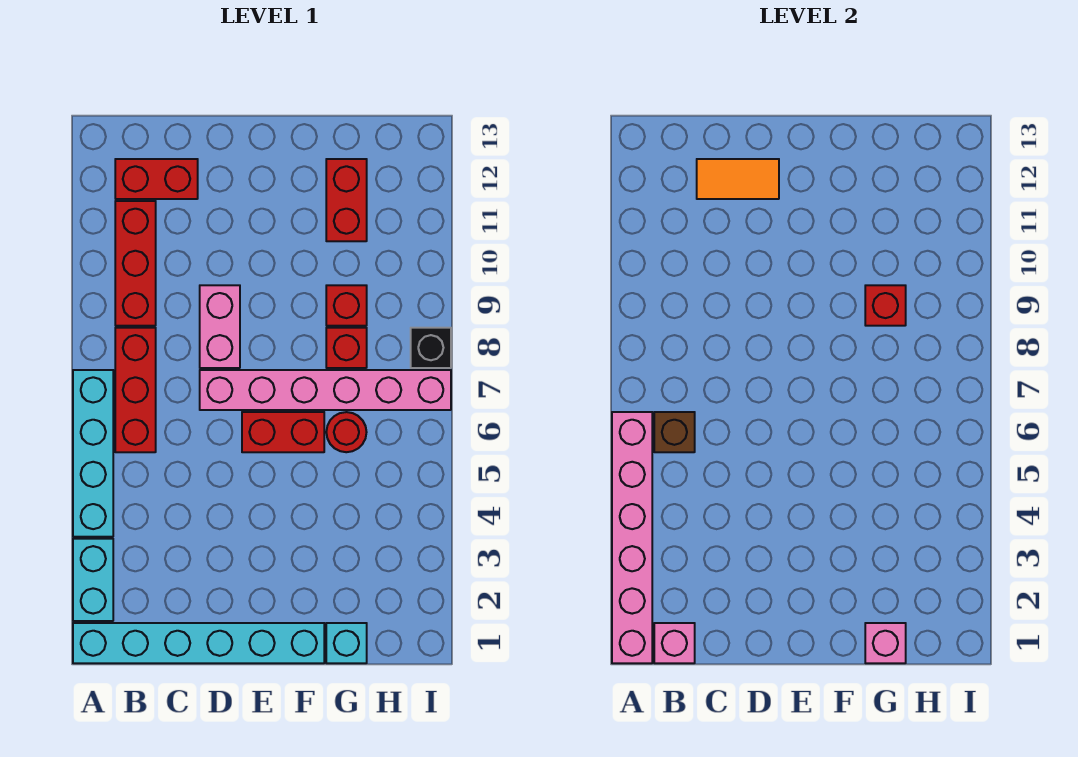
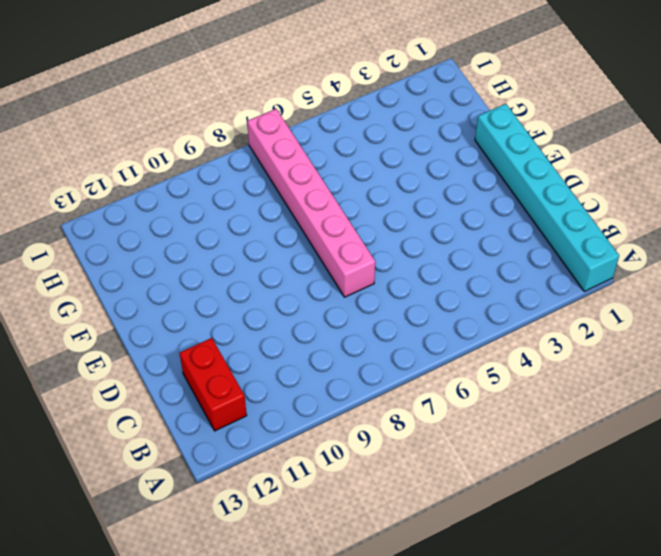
none -> cyan brick A2:A3 level 1
none -> cyan brick A4:A7 level 1
none -> red brick B6:B8 level 1

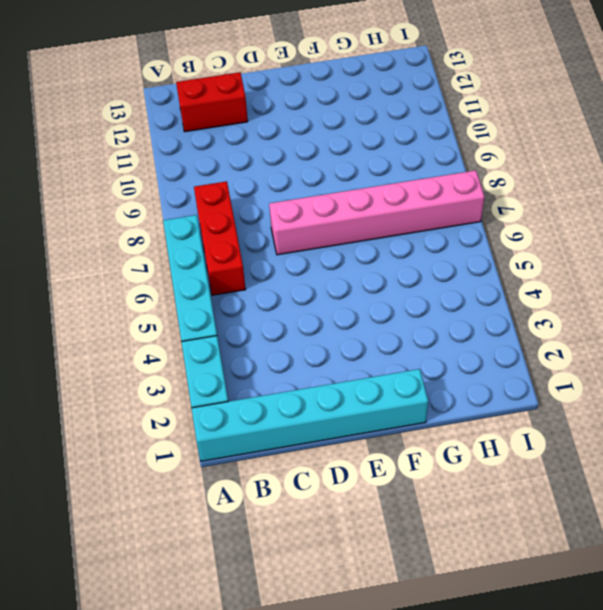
none -> red brick B9:B11 level 1
none -> pink brick D8:D9 level 1
none -> red brick E6:F6 level 1

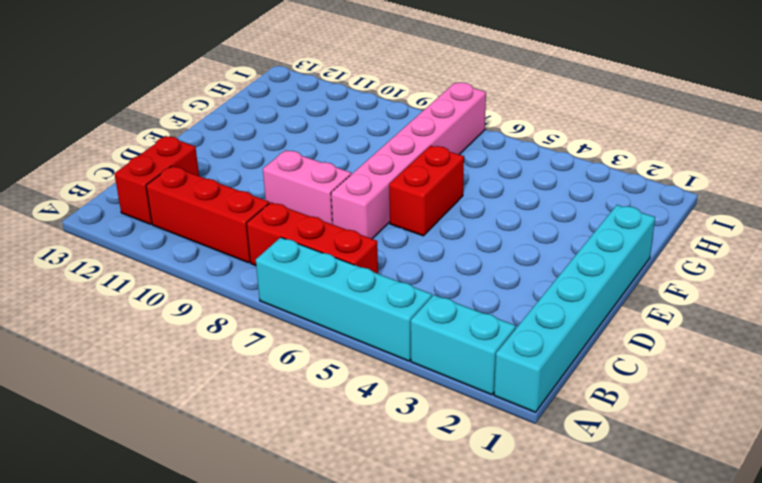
none -> cyan brick G1 level 1
none -> red round brick G6 level 1
none -> red brick G8 level 1

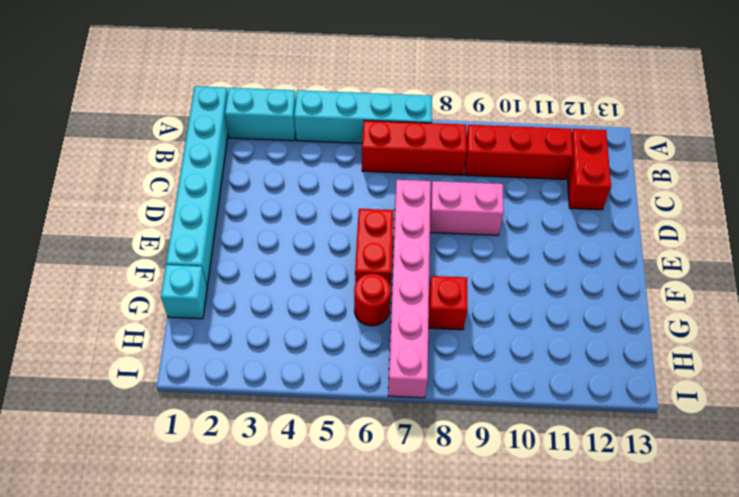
none -> red brick G9 level 1
none -> red brick G11:G12 level 1
none -> black brick I8 level 1

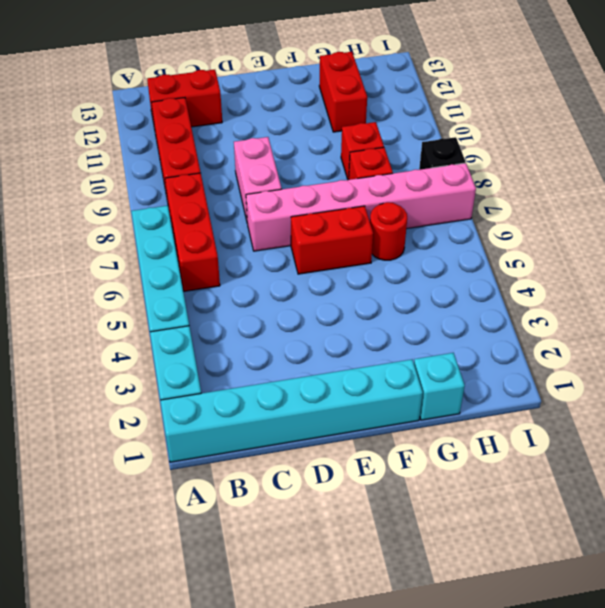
none -> pink brick A1:A6 level 2
none -> pink brick B1 level 2
none -> brown brick B6 level 2

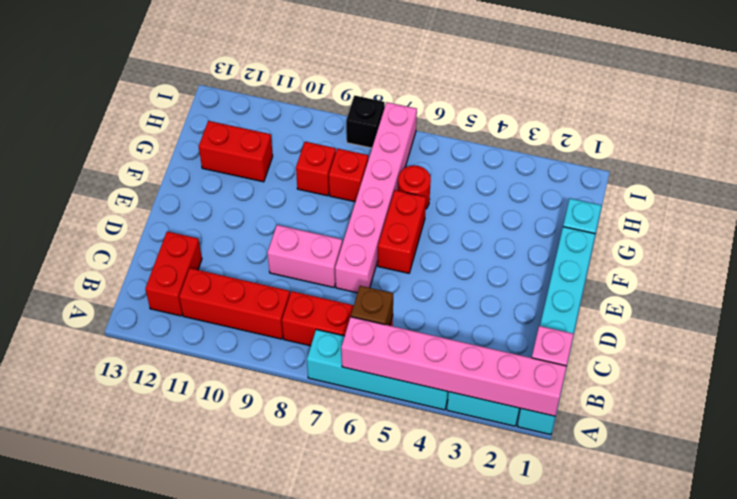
none -> orange tile C12:D12 level 2
none -> pink brick G1 level 2
none -> red brick G9 level 2

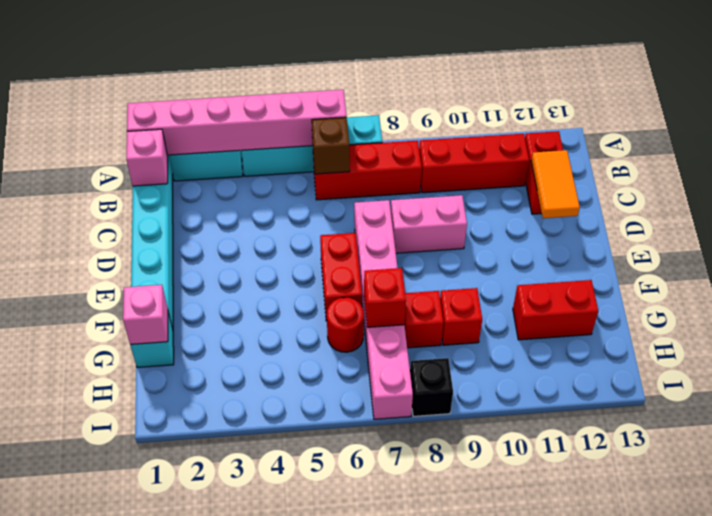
red brick G7 level 2 -> red brick G9 level 2

